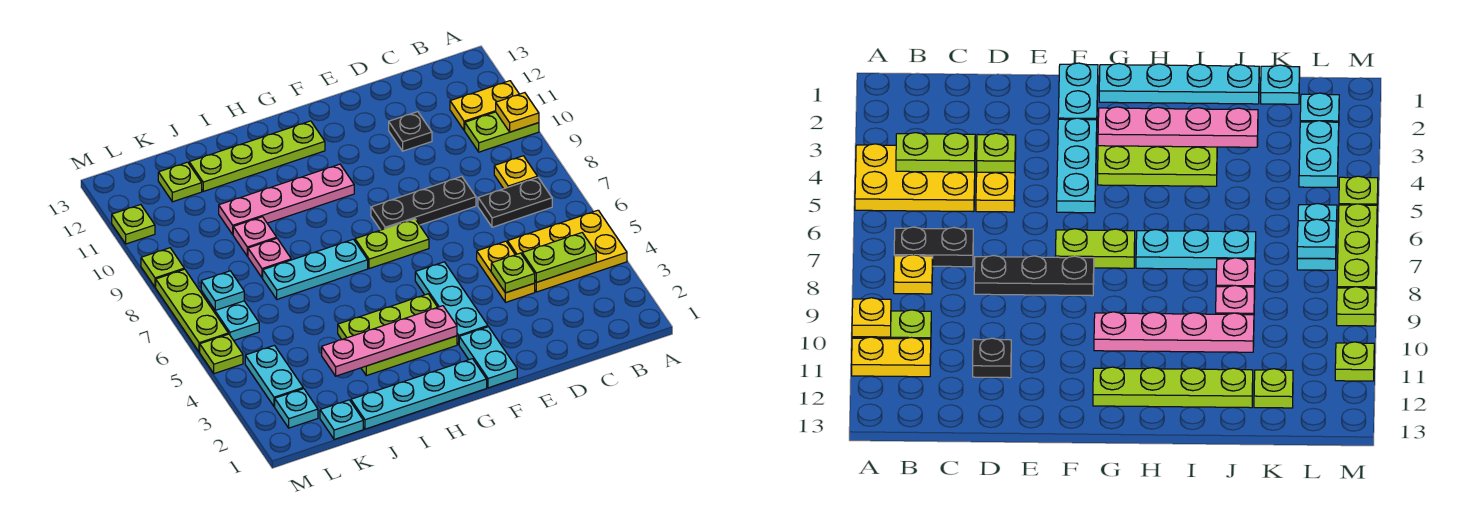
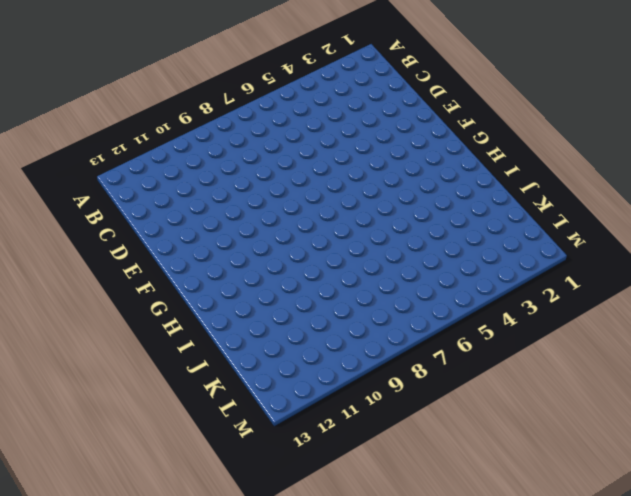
none -> yellow plate A4:C5 level 1
none -> lime plate A10:B10 level 1
none -> yellow plate A11:B11 level 1
none -> black plate B7:C7 level 1

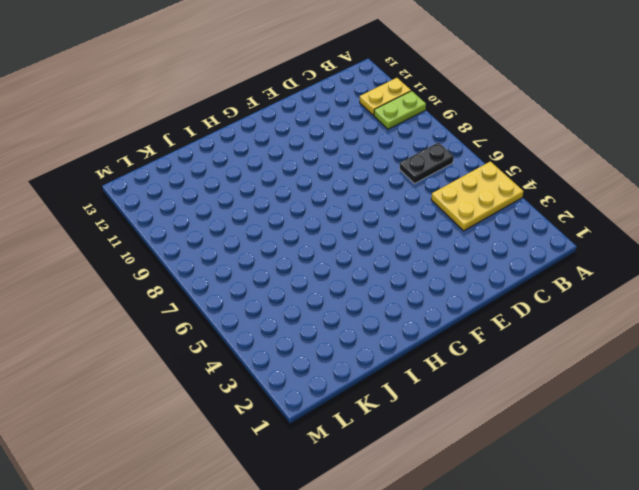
none -> yellow plate B8 level 1
none -> yellow plate D4:D5 level 1
none -> black plate D8:F8 level 1
none -> black plate D11 level 1

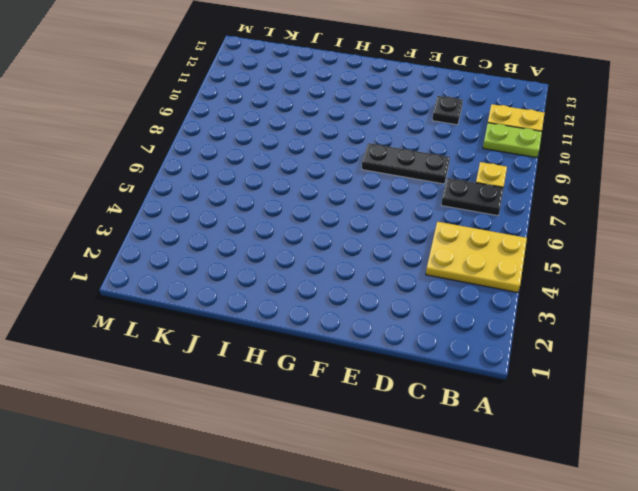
none -> yellow plate D4:D5 level 1
none -> cyan plate F1:F2 level 1
none -> cyan plate F3:F5 level 1
none -> lime plate F7:G7 level 1

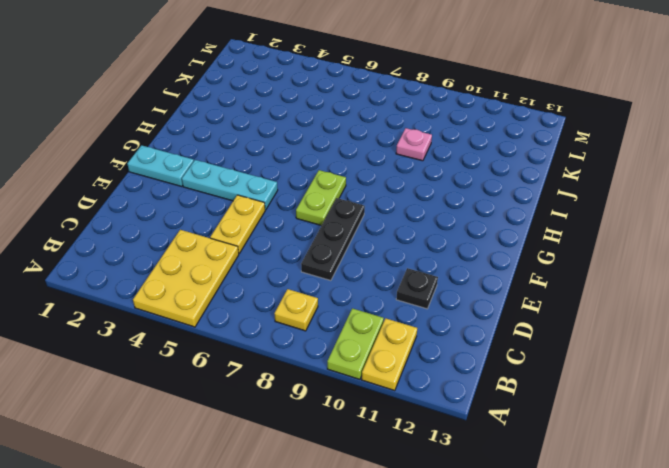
yellow plate D5:E5 level 1 -> yellow plate D4:D5 level 1
none -> black plate B7:C7 level 1
none -> cyan plate G1:J1 level 1
none -> lime plate G3:I4 level 1
none -> pink plate G10:J10 level 1

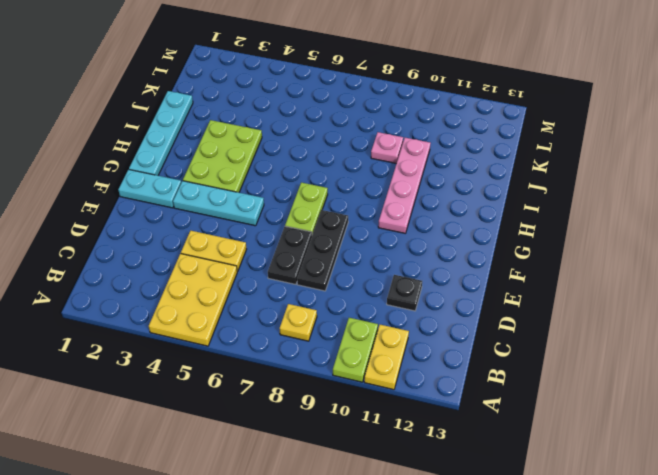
black plate D7:E7 level 1 -> black plate B7:C7 level 1
none -> lime plate G12:J12 level 1
none -> cyan plate H7:J7 level 1
none -> pink plate J8 level 1
none -> cyan plate K1 level 1

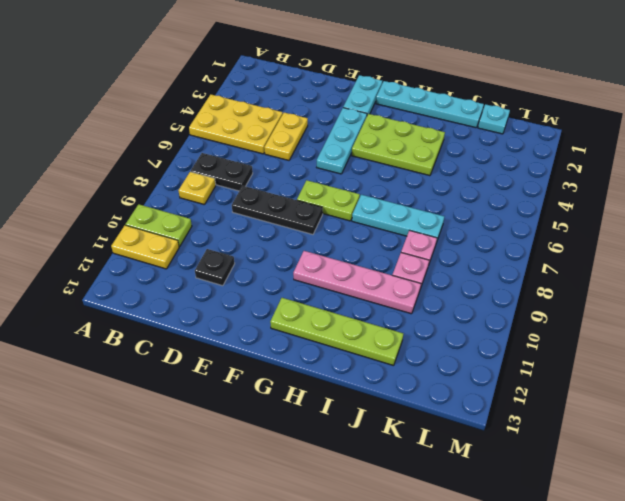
none -> lime plate K12 level 1
none -> cyan plate L2 level 1
none -> cyan plate L3:L4 level 1
none -> cyan plate L6:L7 level 1

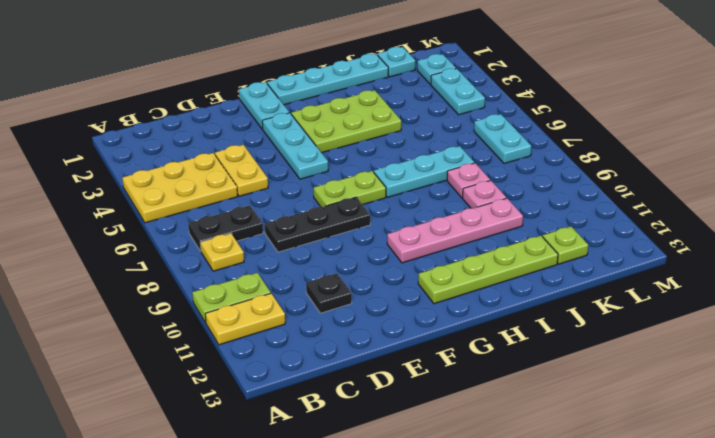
none -> lime plate M5 level 1
none -> lime plate M6:M8 level 1
none -> lime plate M9 level 1
none -> lime plate M11 level 1

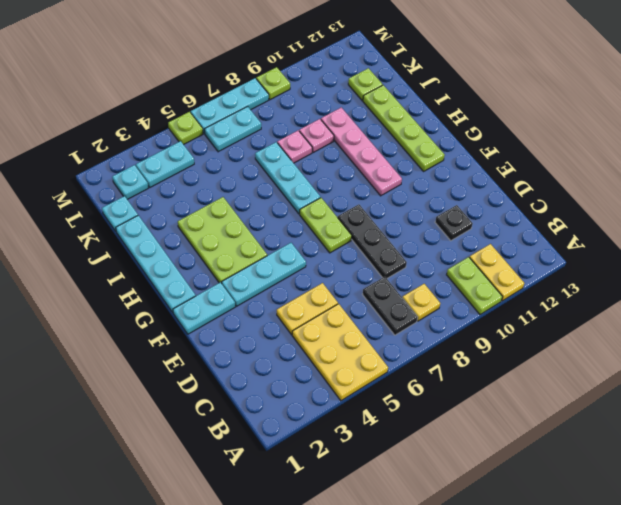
cyan plate M6:M8 level 1 -> lime plate M6:M8 level 1
none -> lime plate M11 level 1
none -> yellow plate A10 level 2
none -> lime plate B4:C4 level 2
none -> lime plate D4 level 2

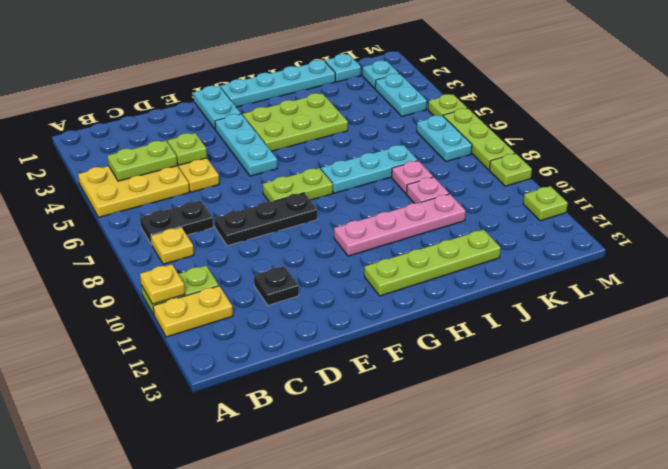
none -> lime plate K12 level 1
none -> pink plate G3:J3 level 2
none -> cyan plate L7 level 2

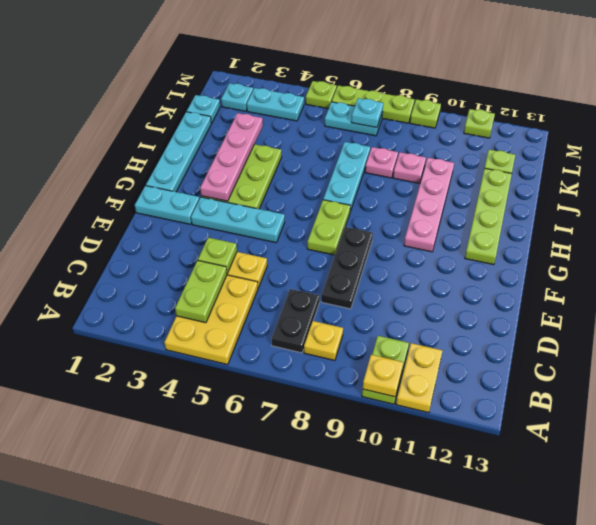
none -> black plate D11 level 1

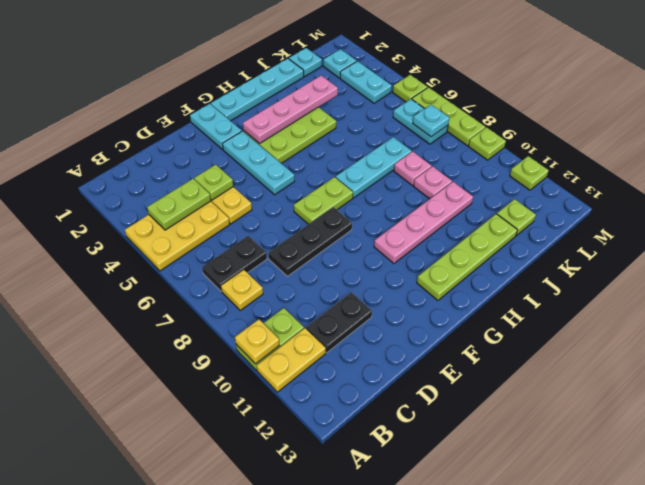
black plate C11:D11 level 1 -> black plate D11 level 1

